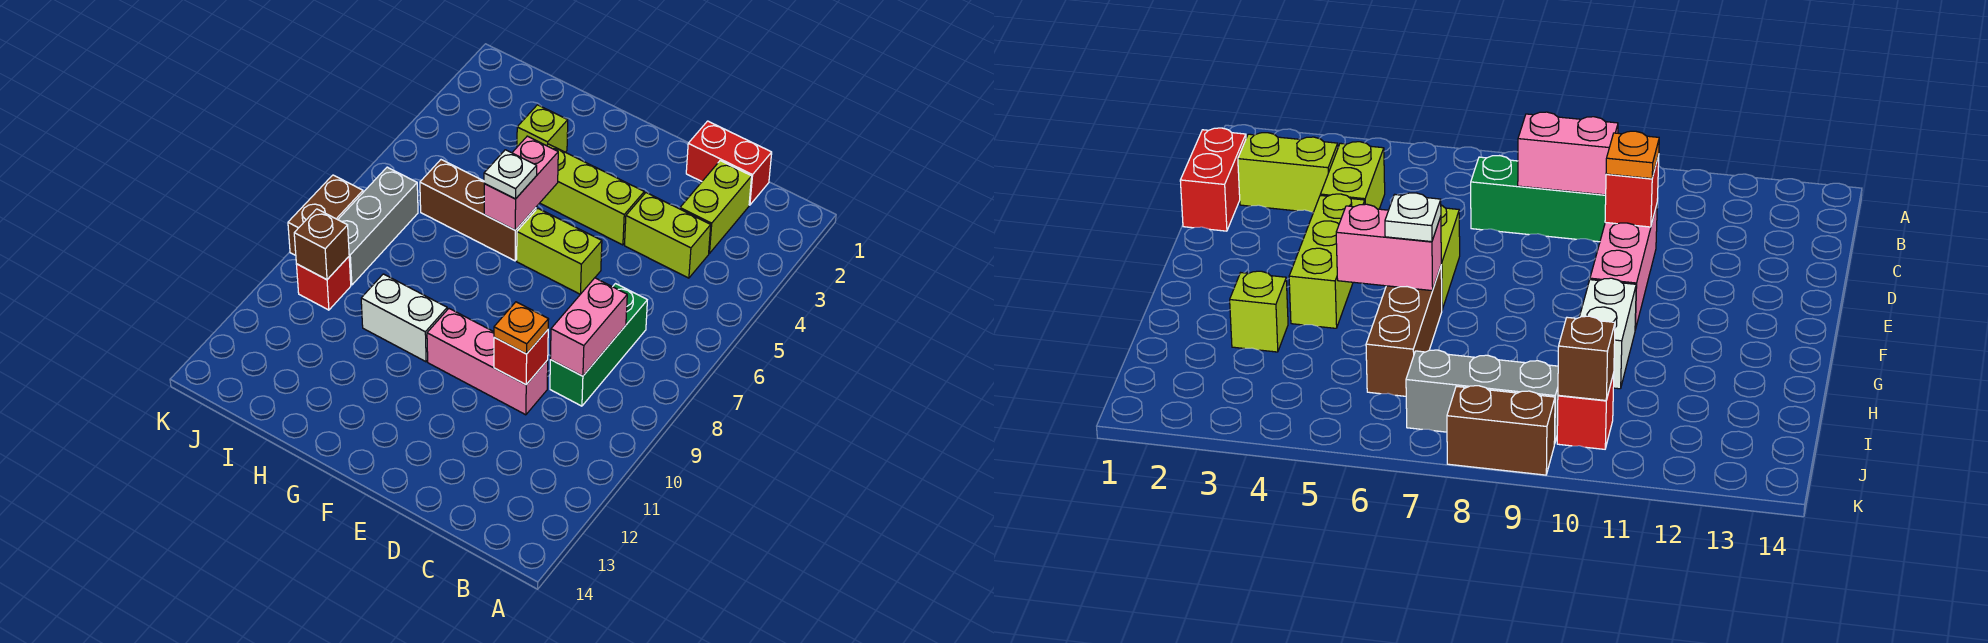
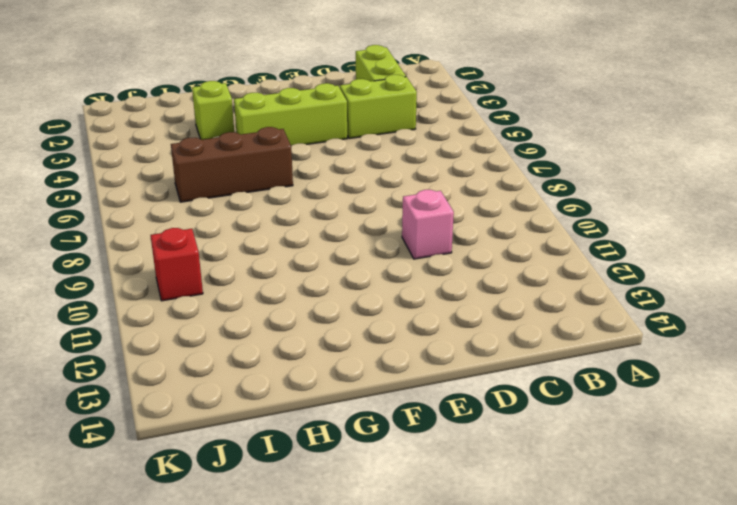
pink brick D10 level 1 -> pink brick D10:F10 level 1
none -> red brick C1:D1 level 1
none -> green brick C7:C9 level 1
none -> lime brick E6:F6 level 1

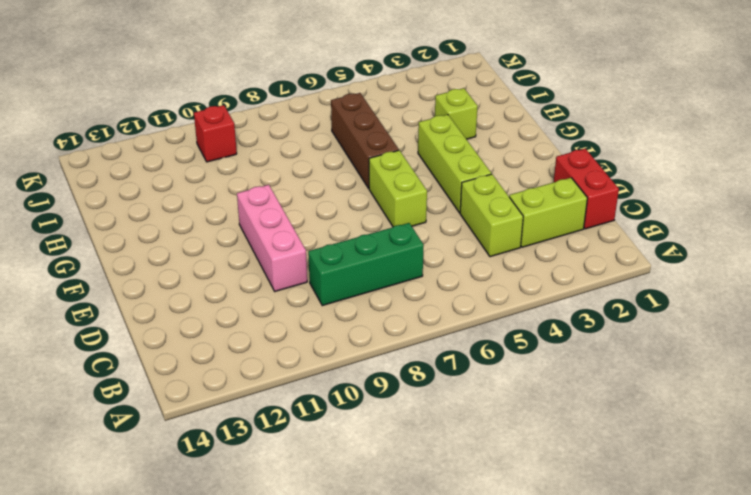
none -> white brick G10:H10 level 1
none -> grey brick J7:J9 level 1
none -> brown brick K8:K9 level 1

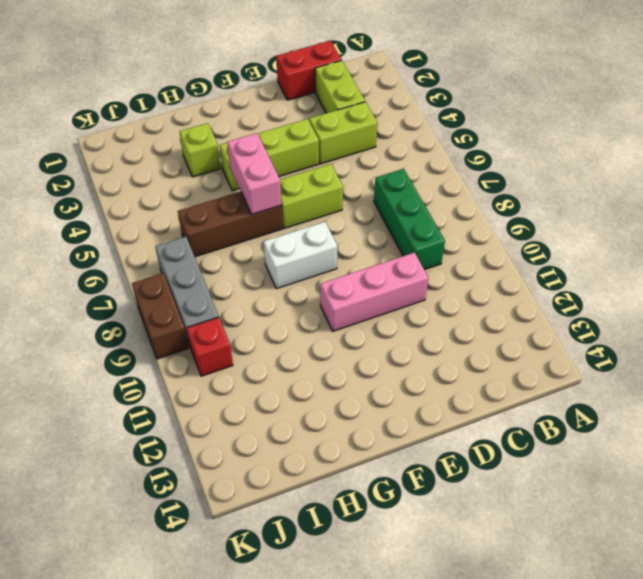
white brick F8:G8 level 1 -> white brick G10:H10 level 1
none -> pink brick C8:C9 level 2
none -> red brick D10 level 2
none -> brown brick J10 level 2

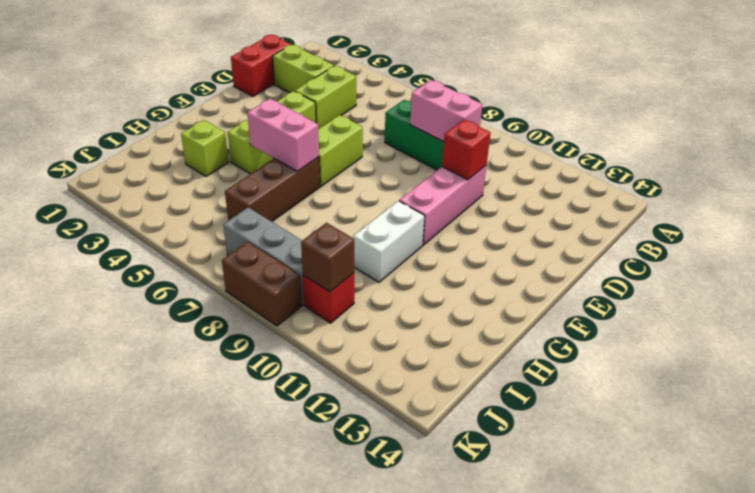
none -> orange plate D10 level 3
none -> white plate G6 level 3

